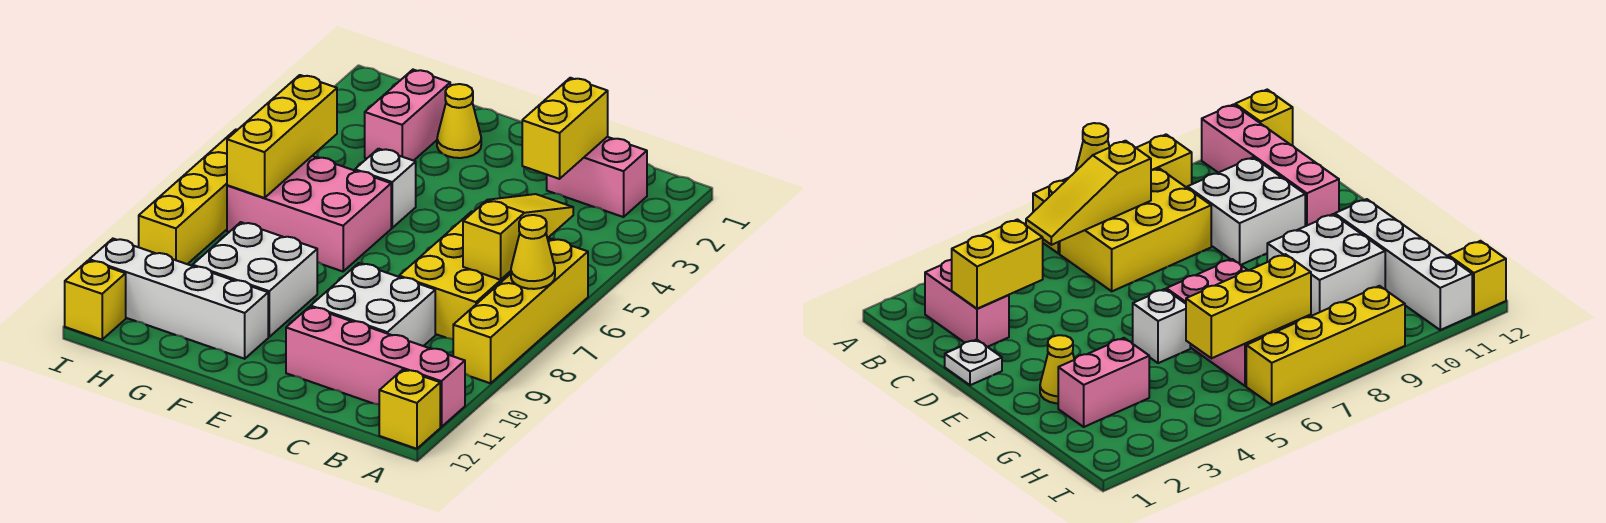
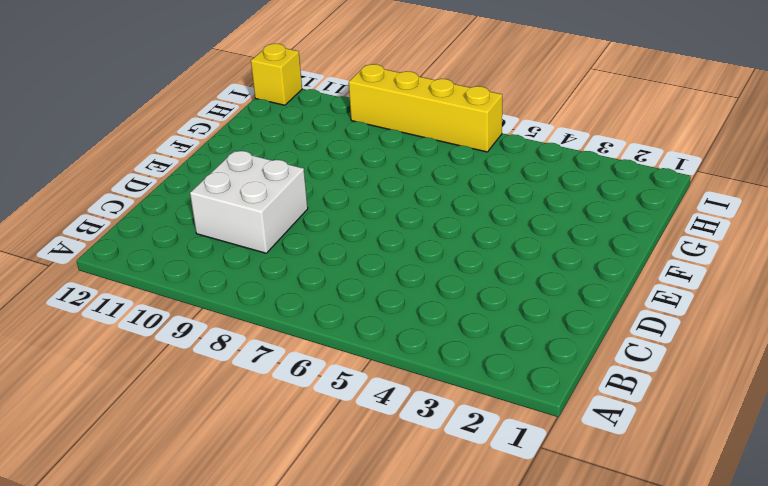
none -> yellow brick A6:A9 level 1
none -> pink brick A11:D11 level 1
none -> yellow brick A12 level 1

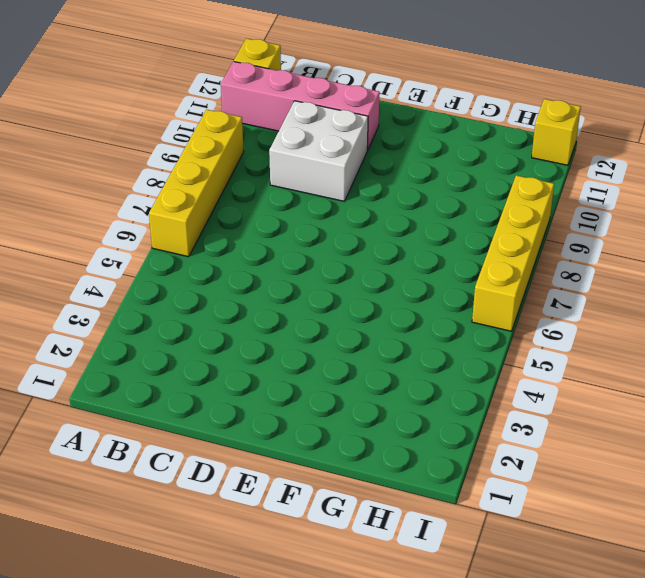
none -> pink brick B2:C2 level 1
none -> yellow brick B6:C8 level 1
none -> white plate D1 level 1

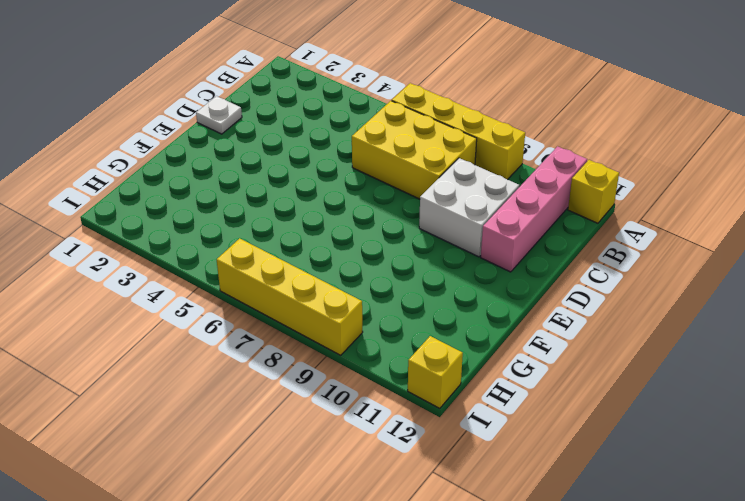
none -> pink brick B2:C2 level 1
none -> yellow cone F2 level 1
none -> white brick F5 level 1

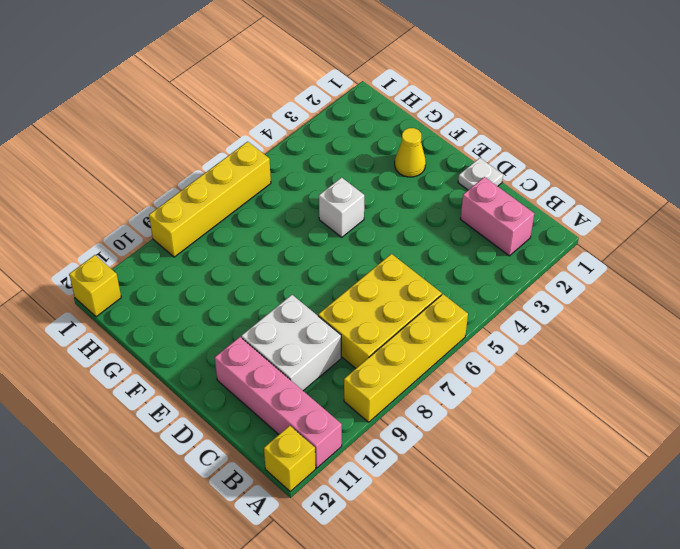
none -> pink brick F6:H7 level 1
none -> white brick F9:G10 level 1
none -> white brick F11:I11 level 1

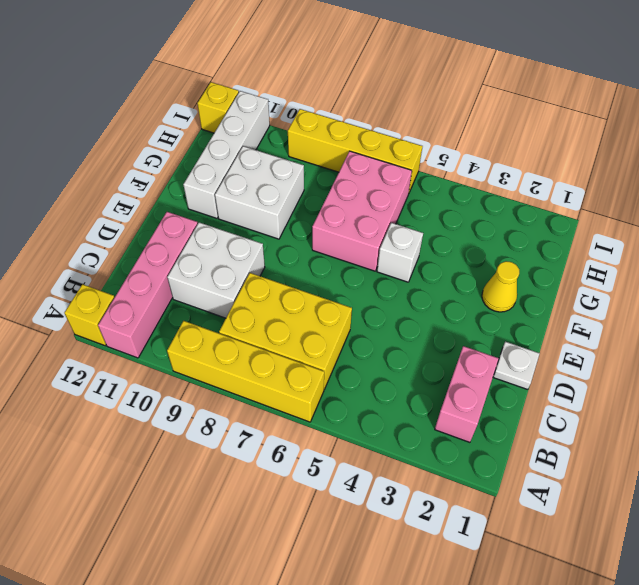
none -> pink brick G2:G3 level 1
none -> yellow cone A7 level 2
none -> yellow slope B5:B7 level 2 top 7

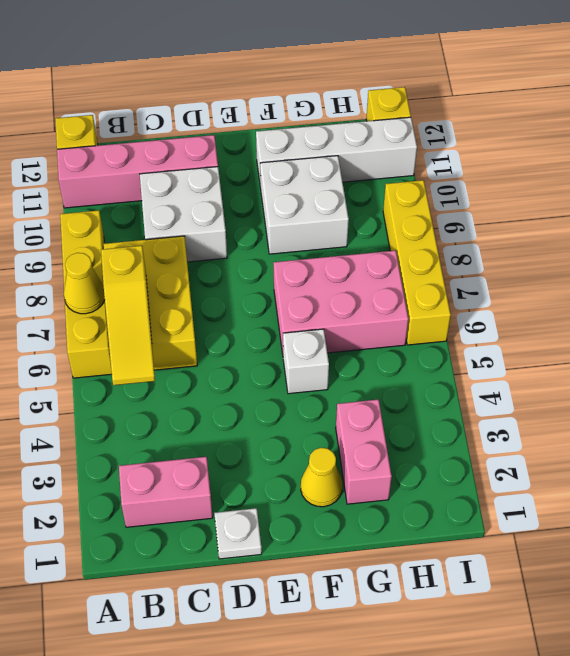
none -> yellow brick C2:C3 level 2
none -> yellow brick H5:H7 level 2

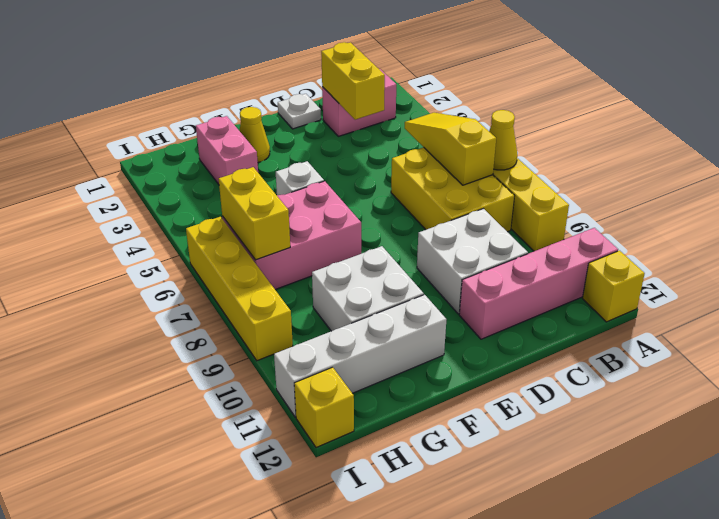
yellow brick H6:H7 level 2 -> yellow brick H5:H7 level 2

